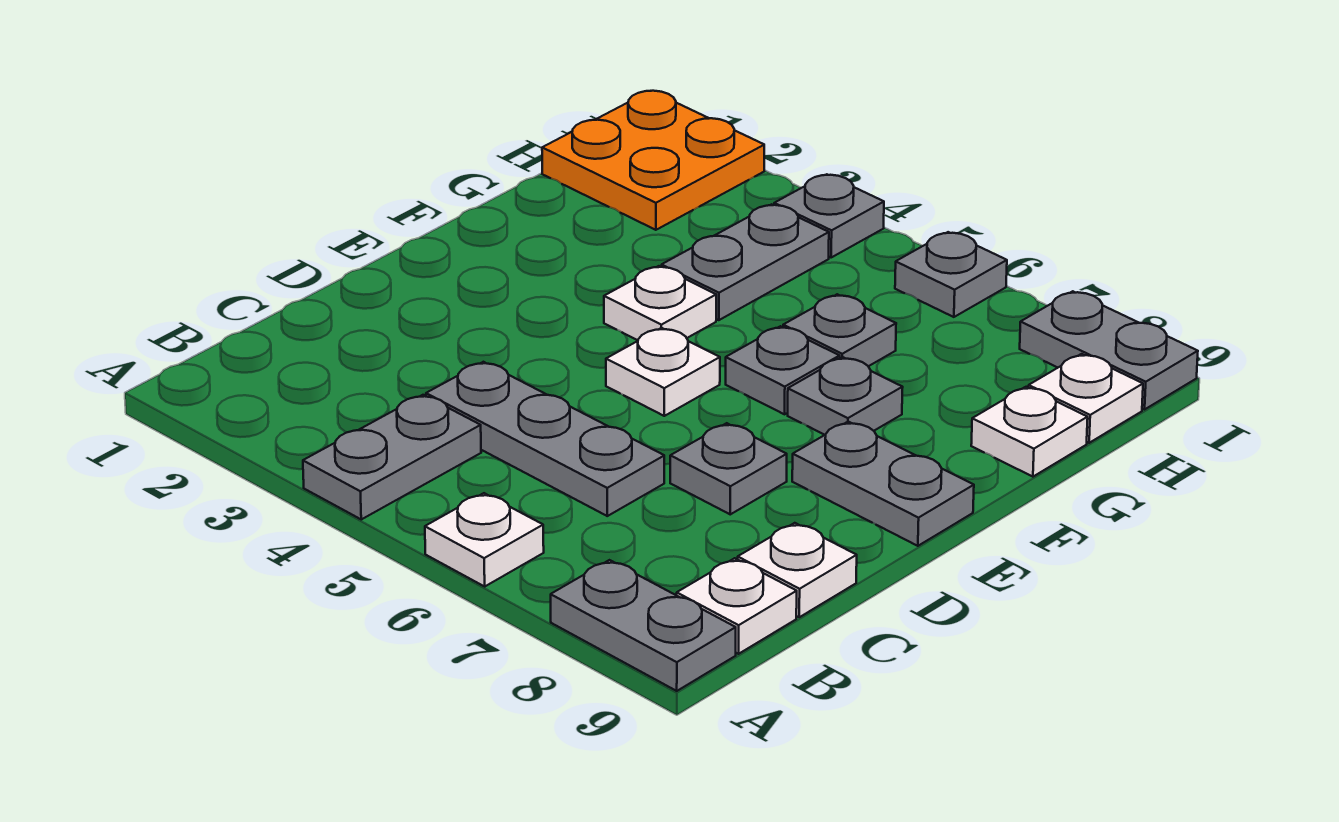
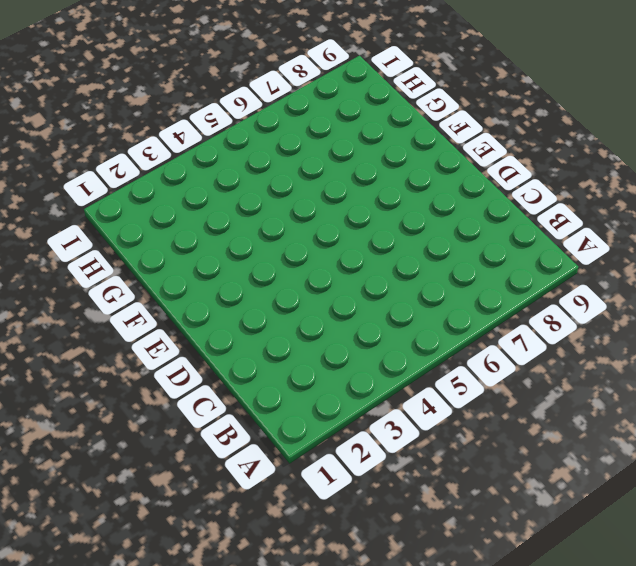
none -> grey plate A4:B4 level 1
none -> white plate A6 level 1
none -> grey plate A8:A9 level 1

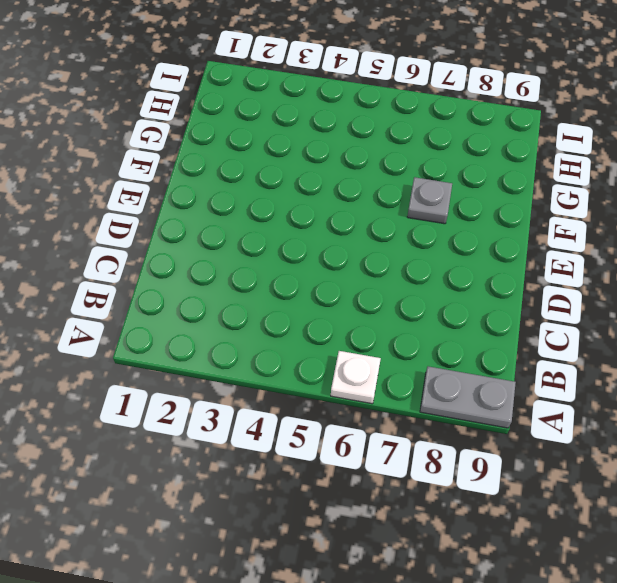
none -> grey plate A4:B4 level 1
none -> white plate B9 level 1
none -> grey plate C4:C6 level 1

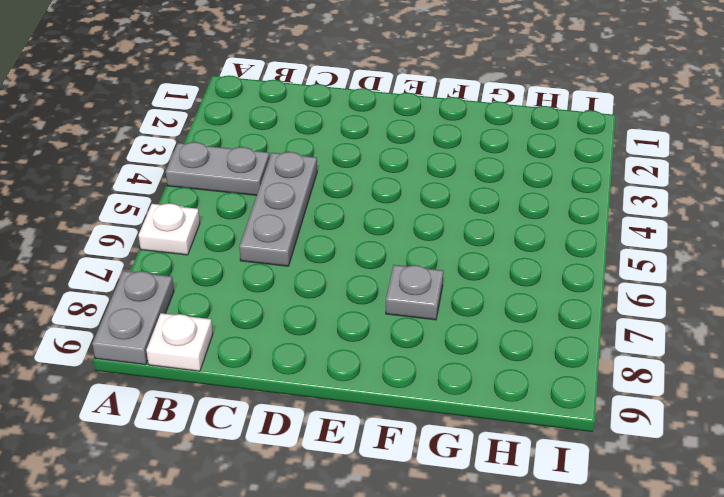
none -> white plate C9 level 1
none -> grey plate D7 level 1
none -> white plate E5 level 1

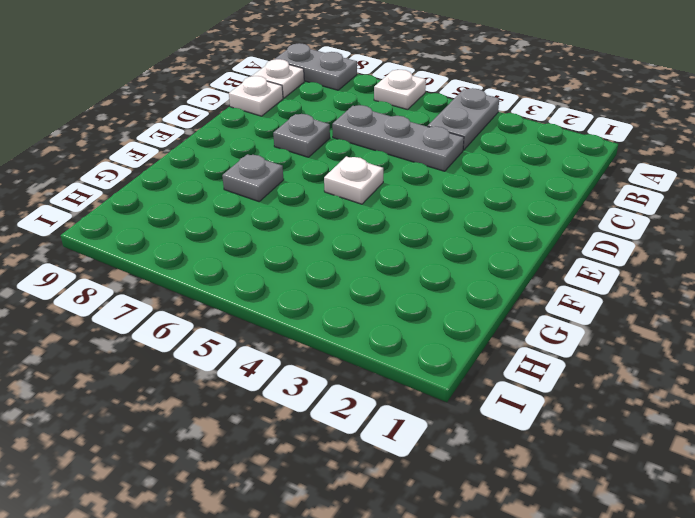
none -> grey plate E8:E9 level 1
none -> white plate F4 level 1
none -> grey plate F6 level 1

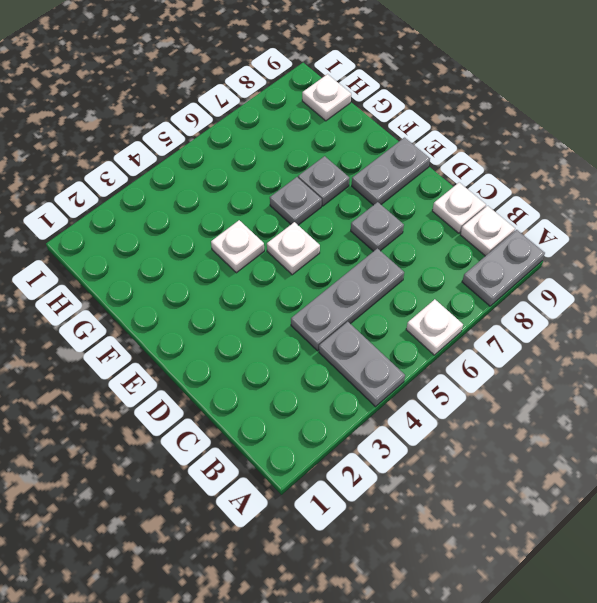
none -> grey plate G4:H4 level 1
none -> grey plate G6 level 1
none -> white plate G9 level 1

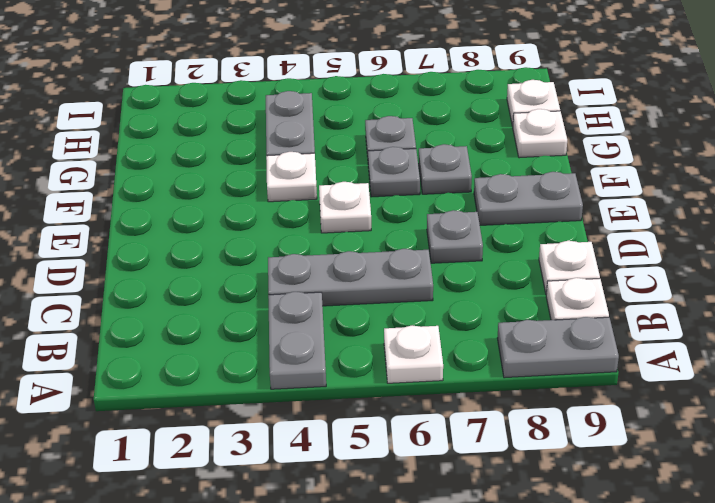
none -> orange plate H1:I2 level 1
none -> grey plate I4 level 1
none -> grey plate I6 level 1

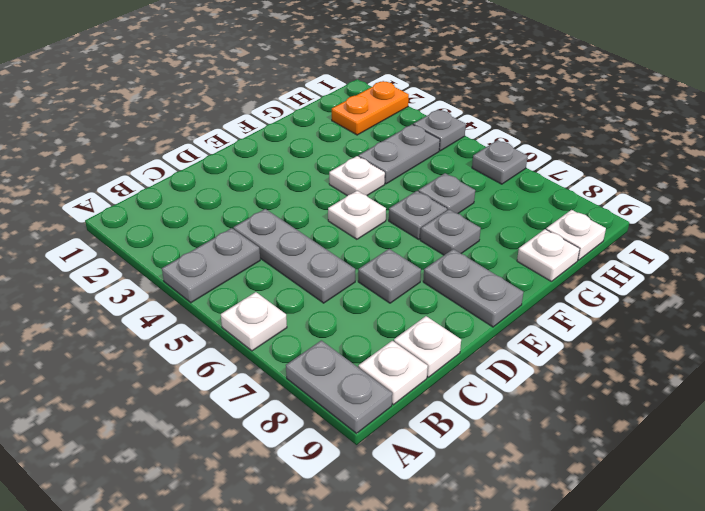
orange plate H2:I2 level 1 -> orange plate H1:I2 level 1
none -> grey plate I8:I9 level 1

